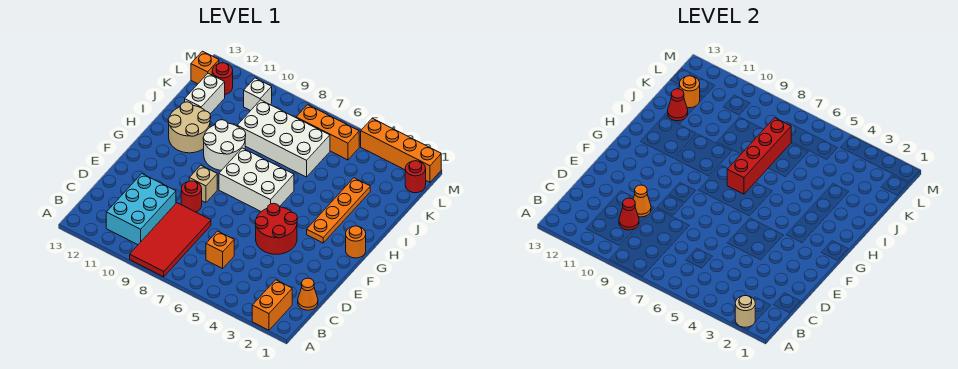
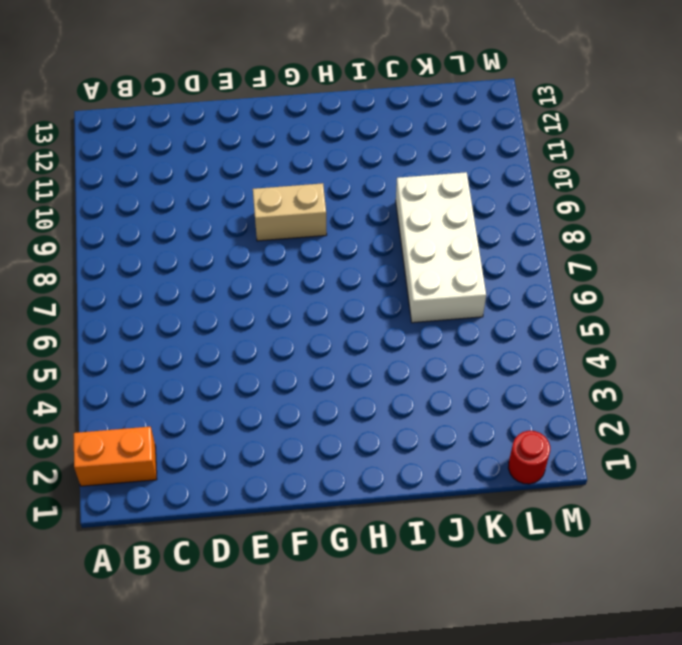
tan brick F9:G9 level 1 -> tan brick F9 level 1
none -> red tile A8:D9 level 1
none -> cyan brick B10:D11 level 1
none -> orange cone C1 level 1

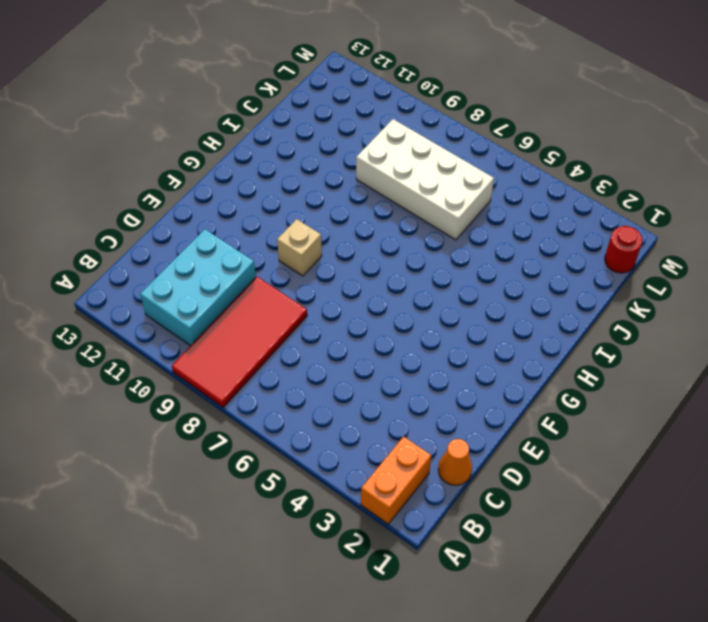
none -> orange brick C6 level 1
none -> red round brick E4:F5 level 1
none -> red round brick E9 level 1

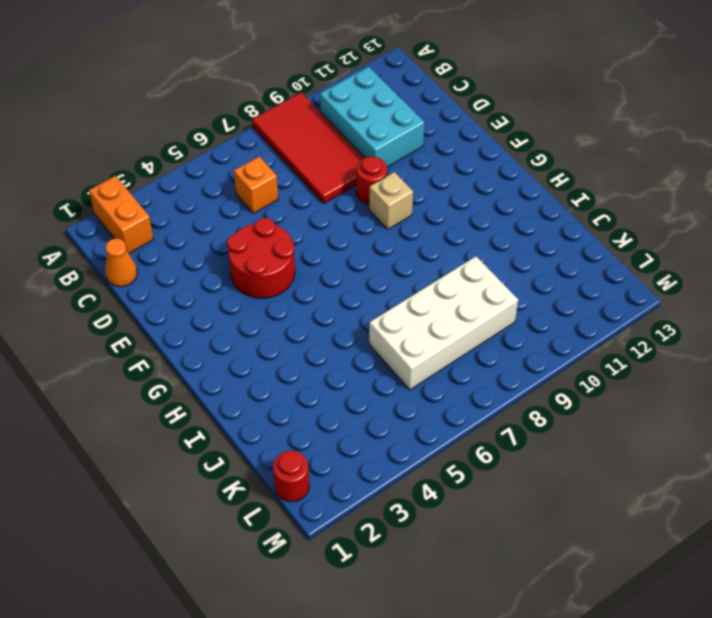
none -> orange round brick G1 level 1
none -> orange plate G3:J3 level 1
none -> white brick G6:H8 level 1

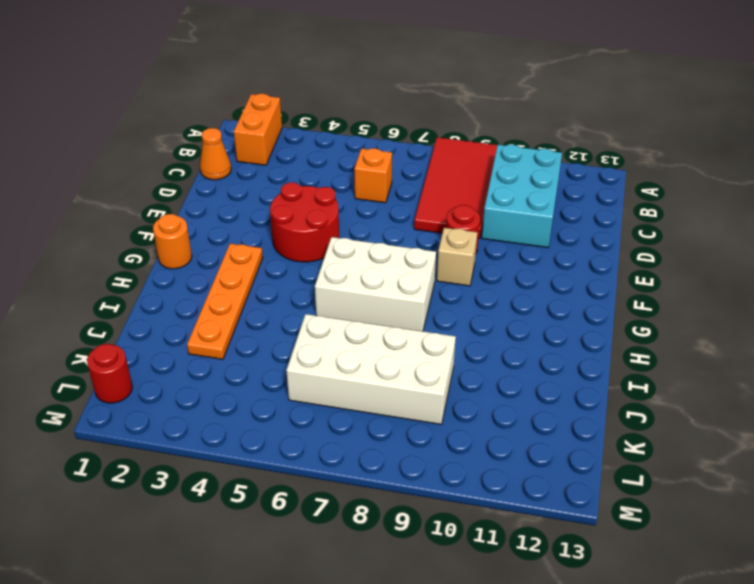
none -> white round brick H9:I10 level 1
none -> tan round brick H11:I12 level 1
none -> white brick J12:K12 level 1

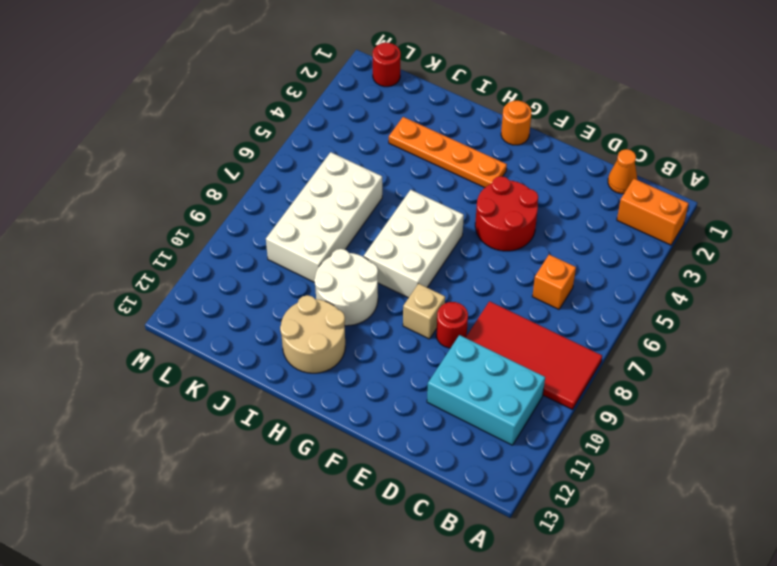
none -> white brick J12:K12 level 1
none -> orange brick L5:L7 level 1
none -> white brick L10 level 1

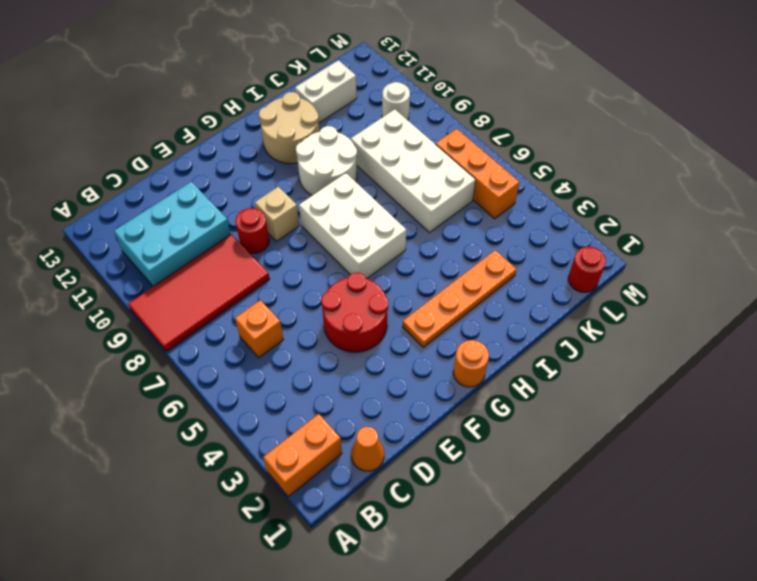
white round brick L10 level 1 -> white brick L10 level 1
none -> red round brick L12 level 1
none -> orange brick L13 level 1
none -> orange brick M1:M4 level 1

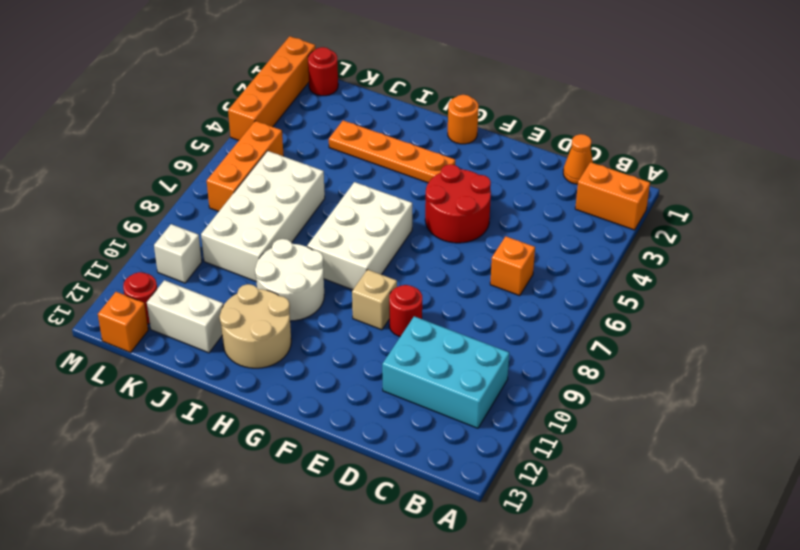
none -> red tile A8:D9 level 1
none -> tan round brick A2 level 2
none -> red cone C10 level 2

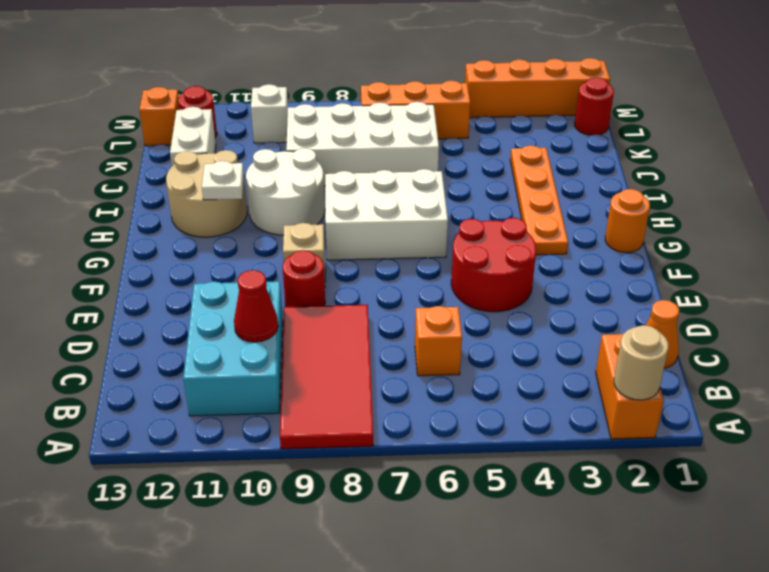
white plate H11 level 2 -> none
none -> orange cone D10 level 2
none -> red brick H7:K7 level 2
none -> red cone J12 level 2

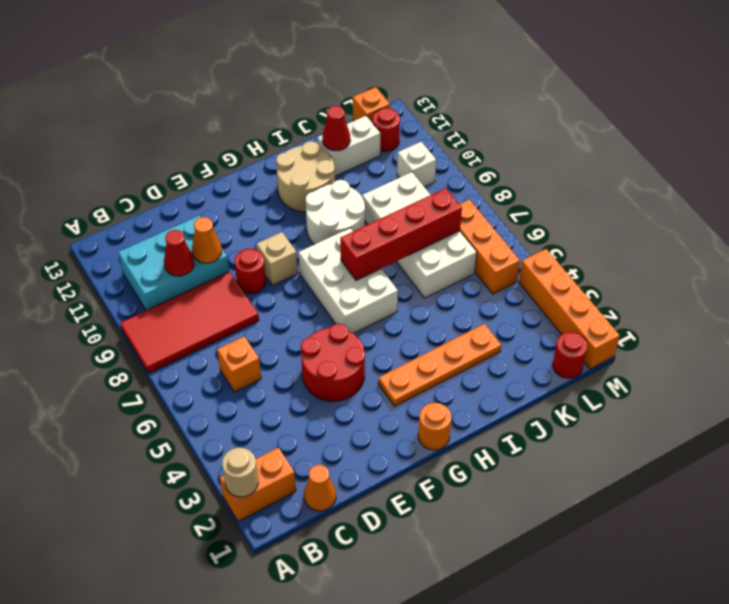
none -> orange round brick K12 level 2

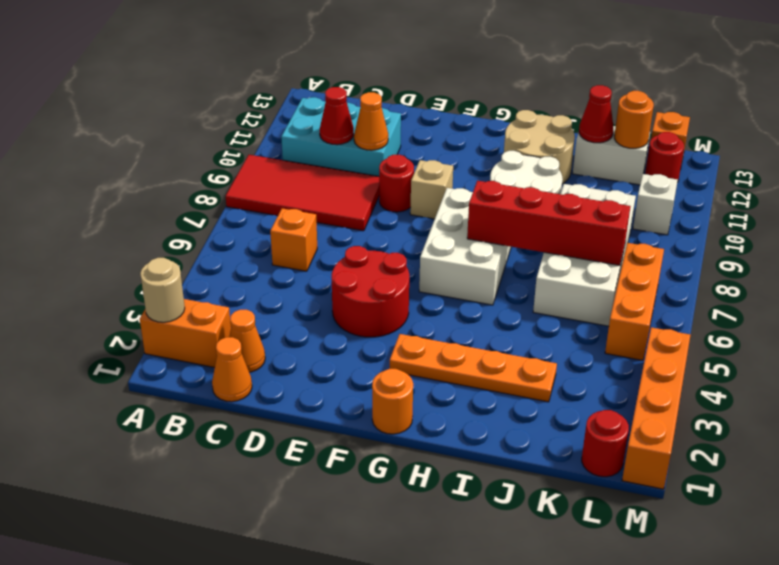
orange cone C2 level 1 -> none

